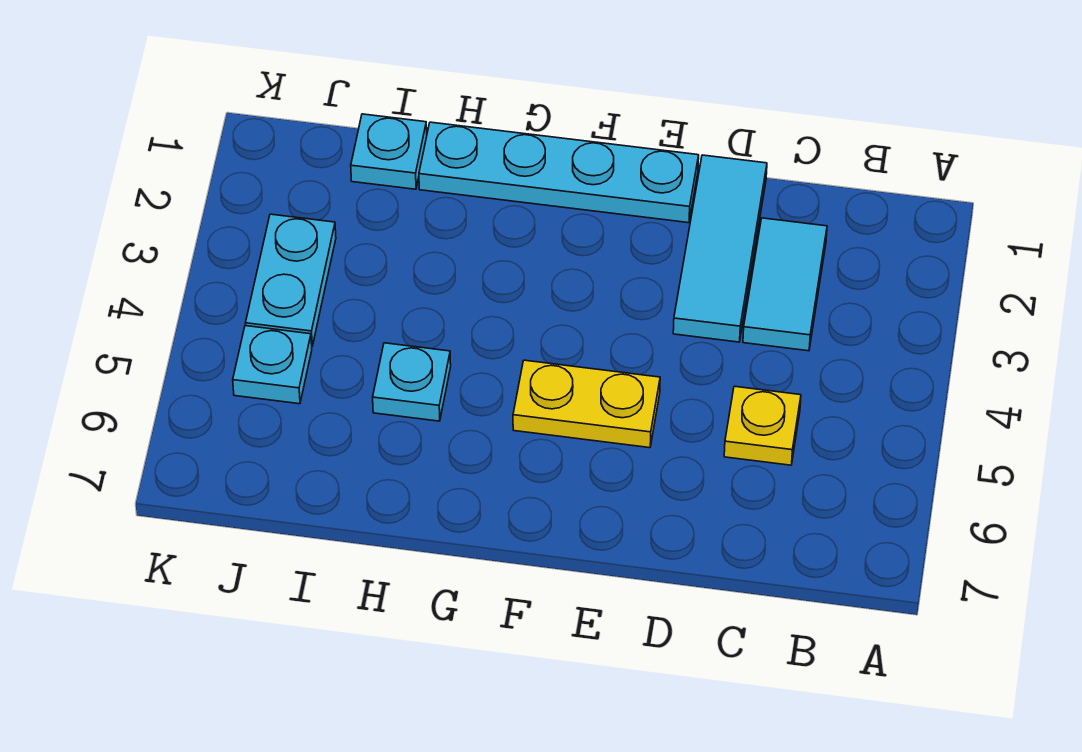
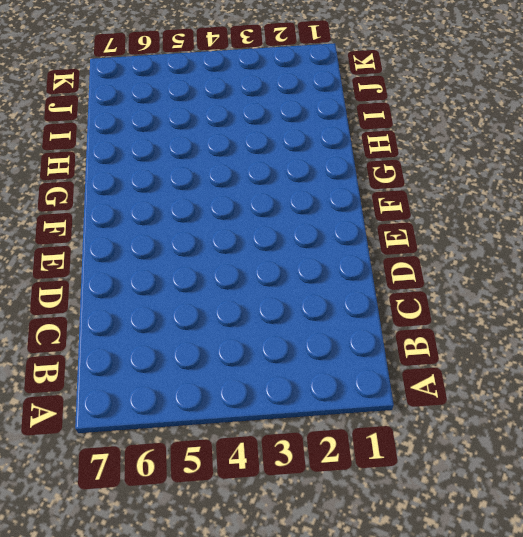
none -> cyan tile C2:C3 level 1
none -> yellow plate C5 level 1

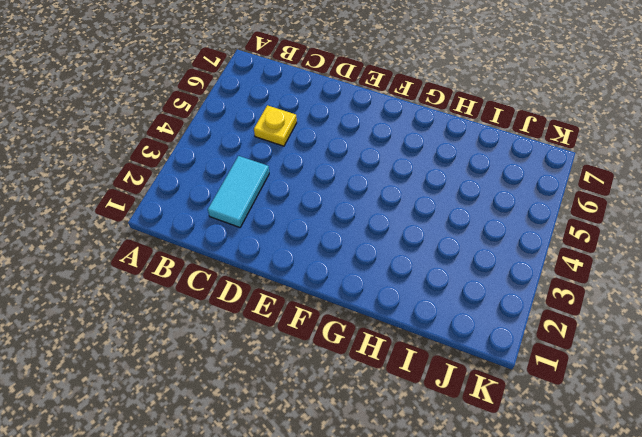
none -> cyan tile D1:D3 level 1
none -> cyan plate E1:H1 level 1

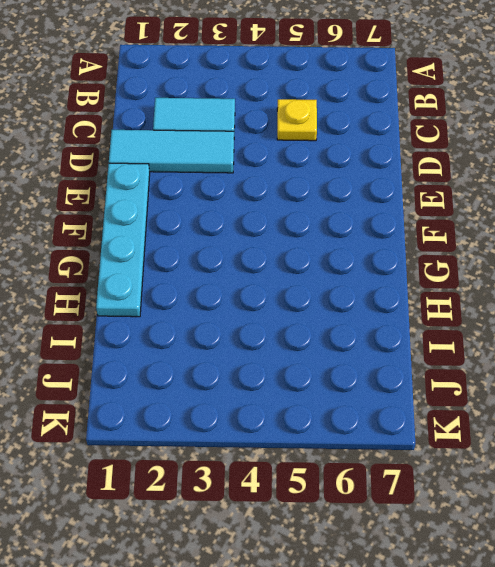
none -> yellow plate E5:F5 level 1
none -> cyan plate H5 level 1

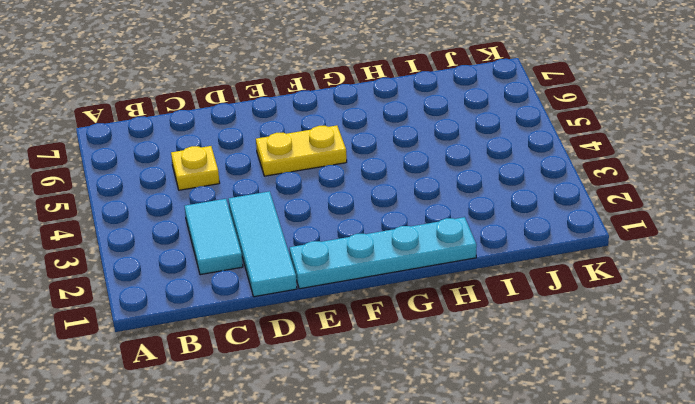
none -> cyan plate H5 level 1
none -> cyan plate I1 level 1

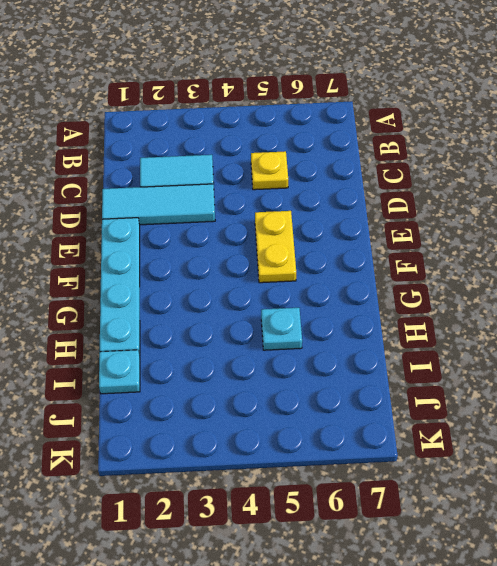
none -> cyan plate J3:J4 level 1
none -> cyan plate J5 level 1

